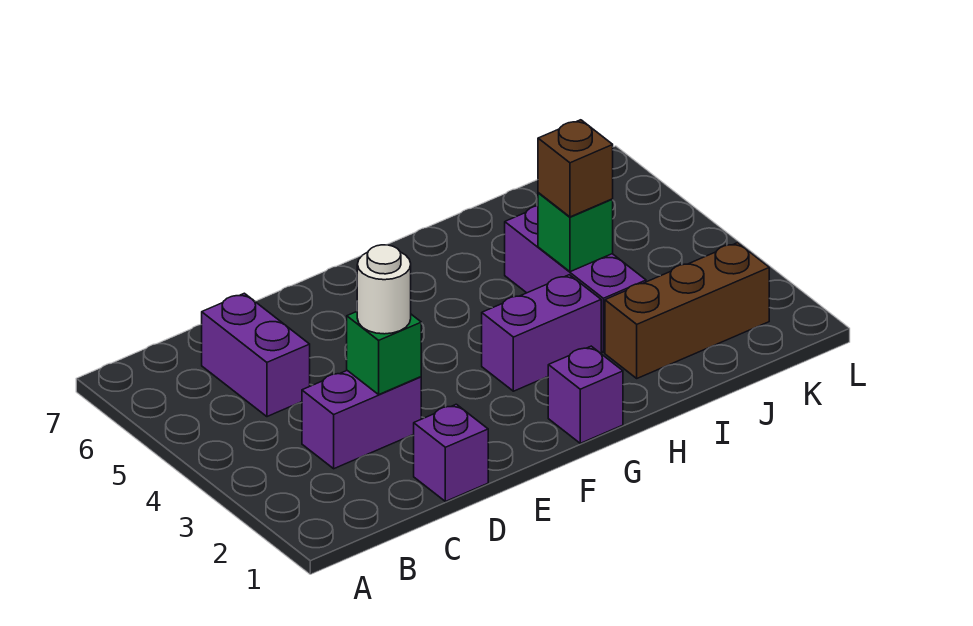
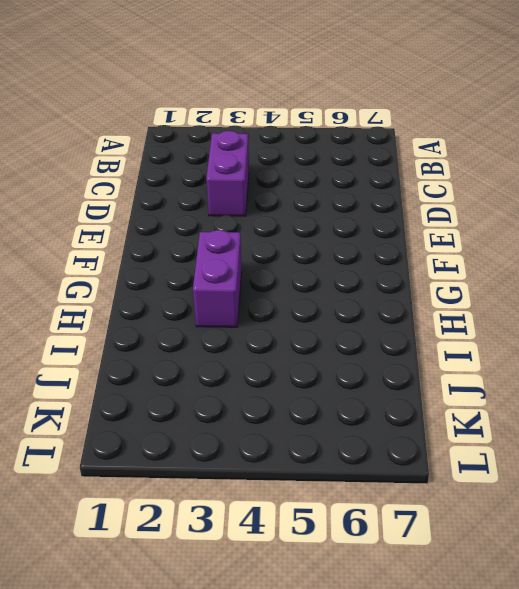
none -> purple brick C5:C6 level 1
none -> purple brick D1 level 1

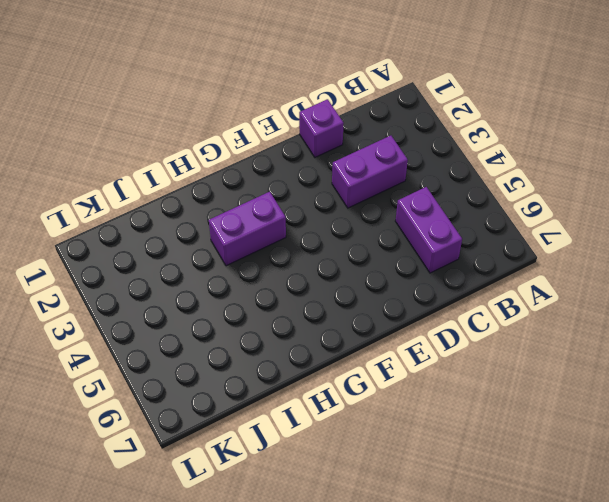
none -> purple brick G1 level 1
none -> brown brick I2:K2 level 1

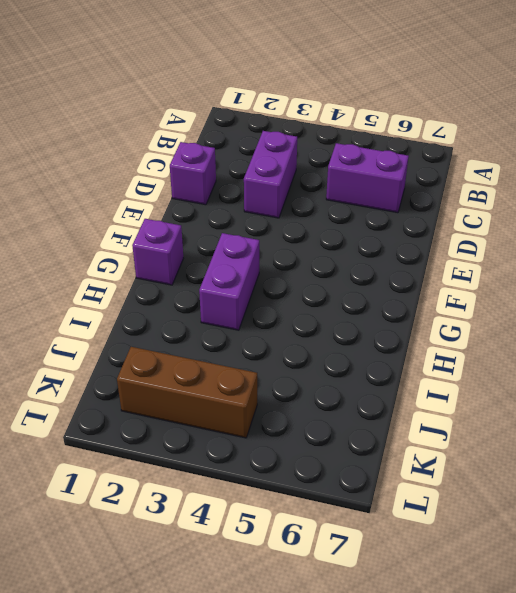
brown brick K2:K4 level 1 -> brown brick I2:K2 level 1
none -> purple brick I3:I5 level 1
none -> green brick D3 level 2

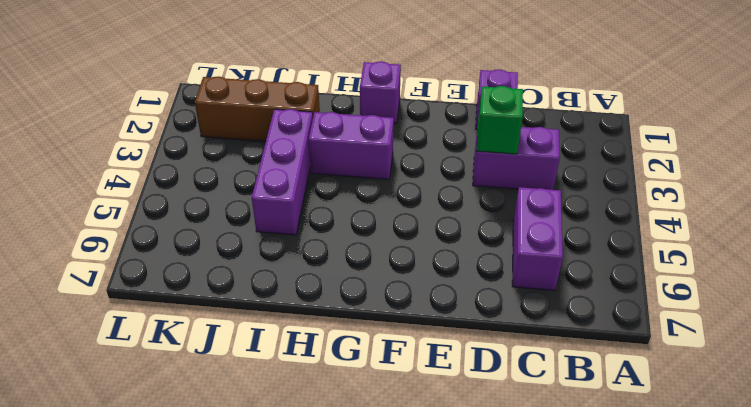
none -> green brick I4 level 2
none -> white round brick D3 level 3

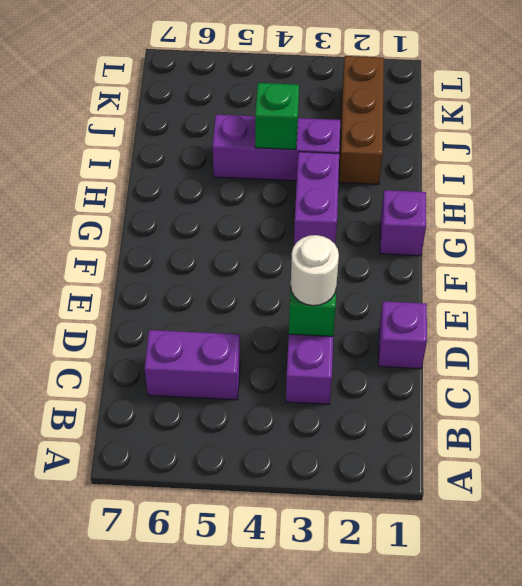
none -> brown brick I4 level 3

